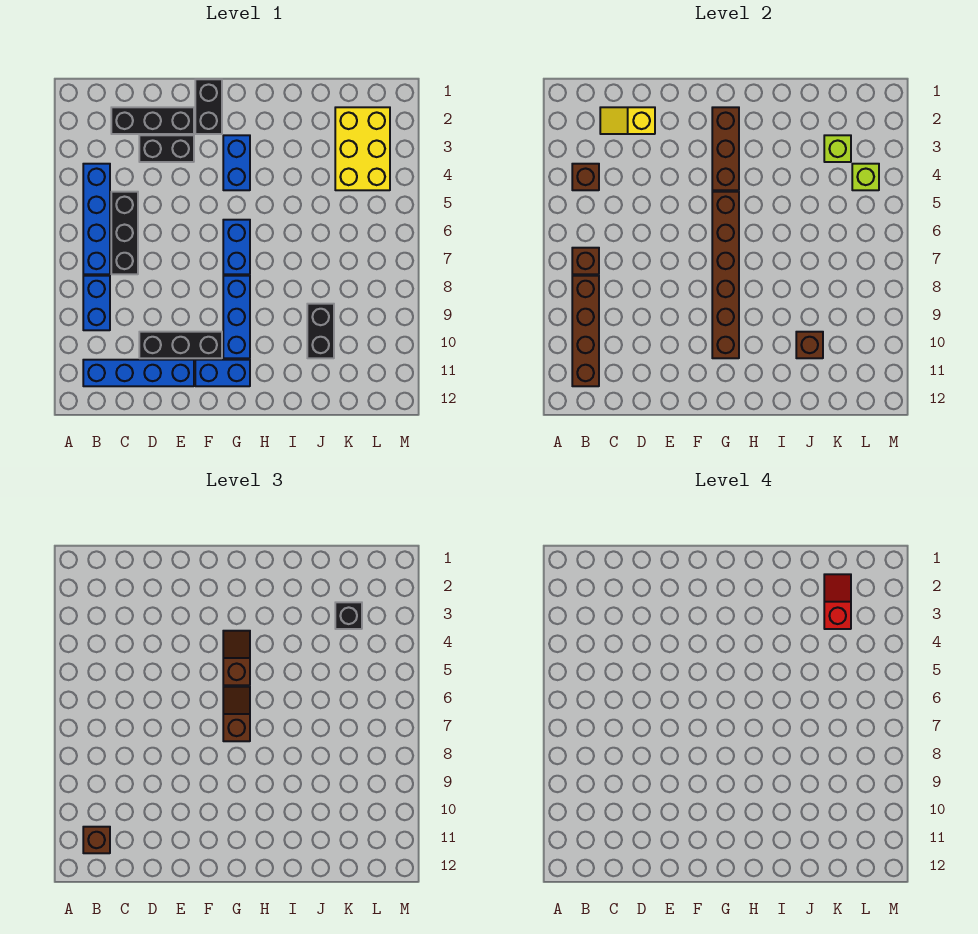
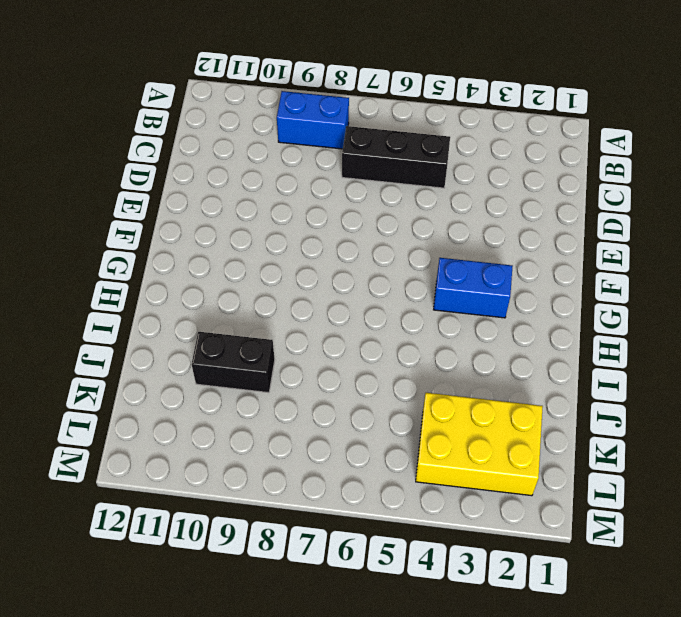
none -> blue brick B4:B7 level 1
none -> blue brick B11:E11 level 1
none -> black brick C2:E2 level 1

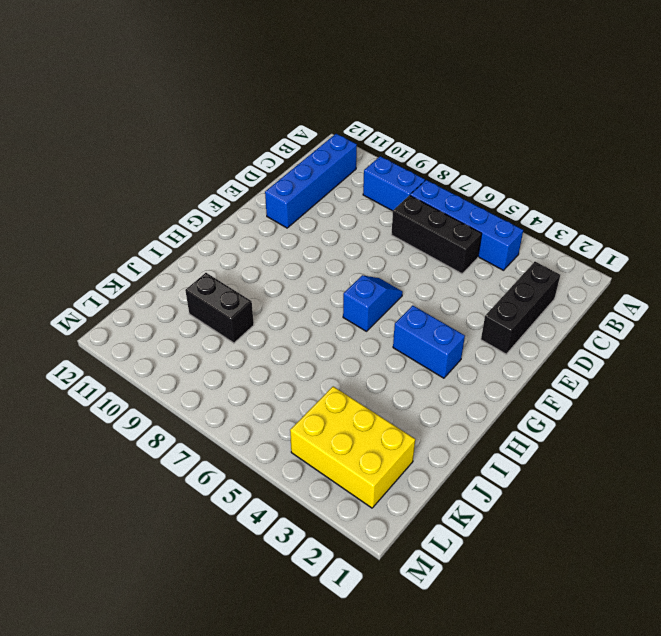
blue slope F6:G6 level 1 top G -> blue brick G6:G7 level 1
none -> black brick D3:E3 level 1
none -> black brick D10:F10 level 1
none -> black brick F1:F2 level 1

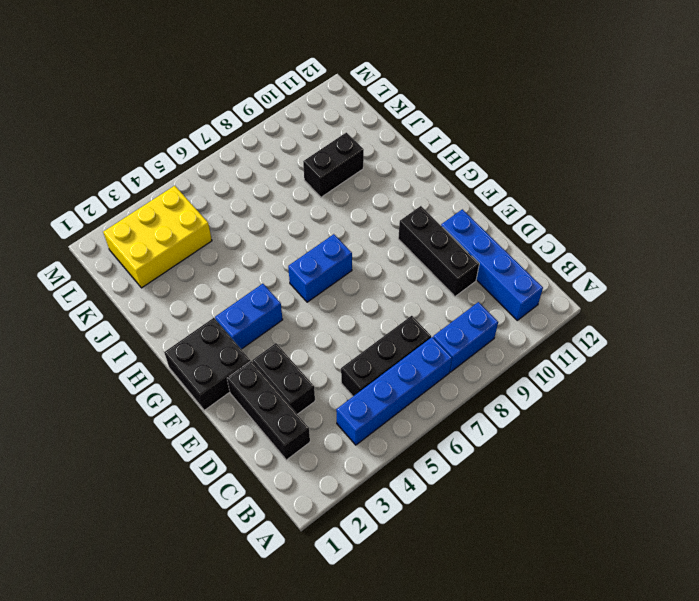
black brick F1:G2 level 1 -> black brick F1:F2 level 1
none -> blue brick F11:G11 level 1
none -> blue brick G8:G10 level 1
none -> brown brick B4 level 2

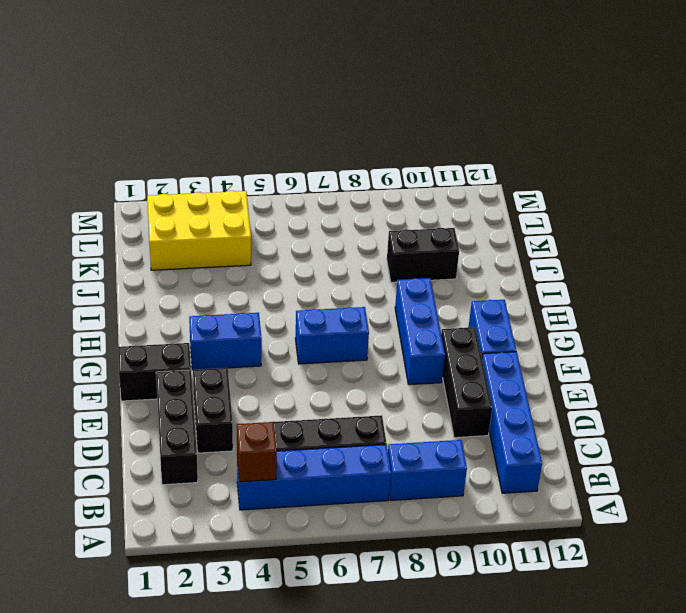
blue brick F9:H9 level 1 -> blue brick G8:G10 level 1
none -> brown brick B7 level 2
none -> brown brick B8:B11 level 2
none -> yellow slope C2:D2 level 2 top D

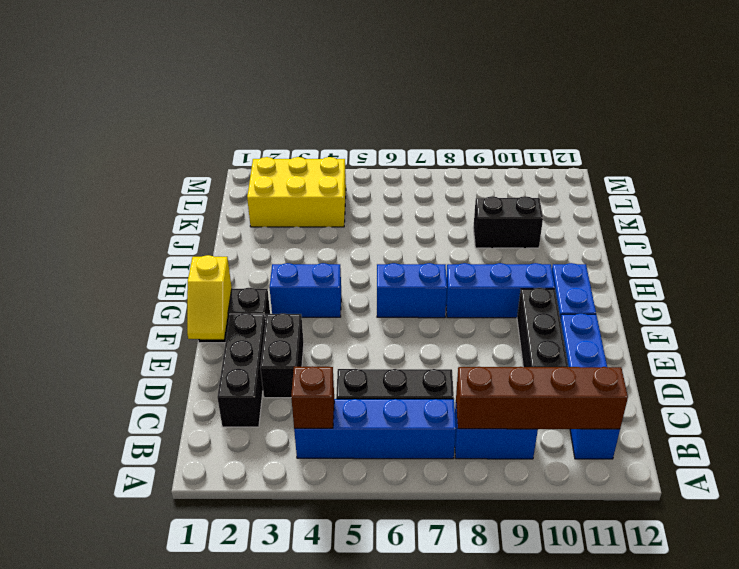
yellow slope E1:F1 level 2 top F -> yellow slope C2:D2 level 2 top D
none -> brown brick B7 level 2
none -> brown brick G2:G4 level 2
none -> brown brick G5:G10 level 2

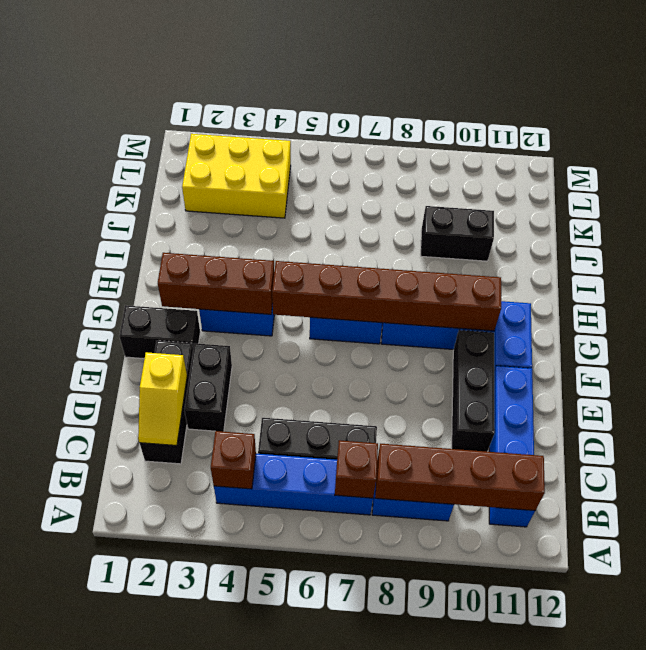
none -> brown brick J10 level 2
none -> lime brick K3 level 2
none -> lime brick L4 level 2

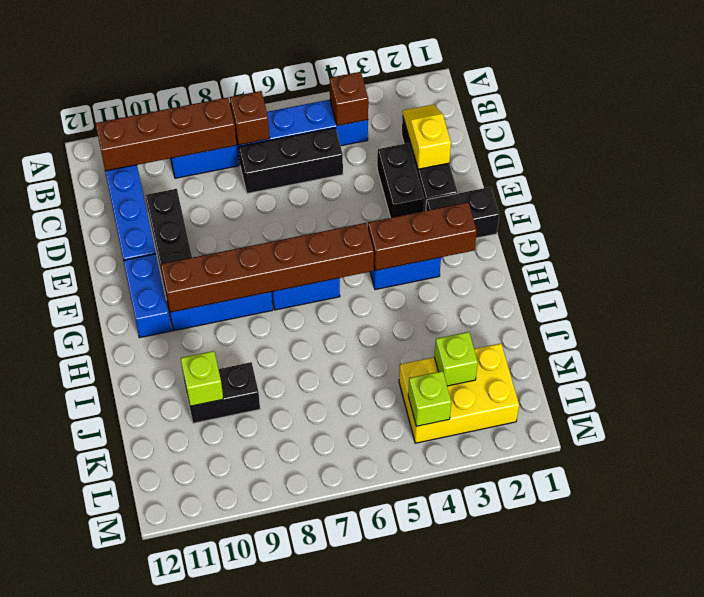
lime brick J10 level 2 -> brown brick J10 level 2
none -> brown brick B11 level 3
none -> brown slope G4:G5 level 3 top 5
none -> brown slope G6:G7 level 3 top 7

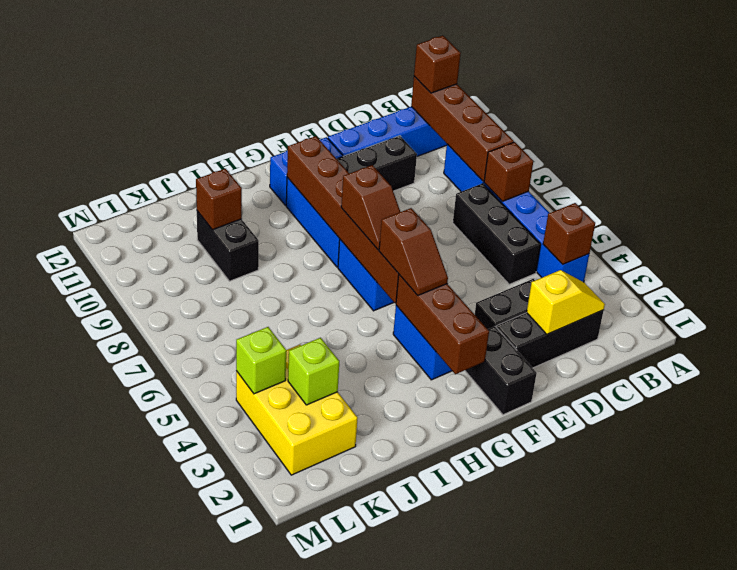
none -> black brick K3 level 3
none -> red slope K2:K3 level 4 top 3

